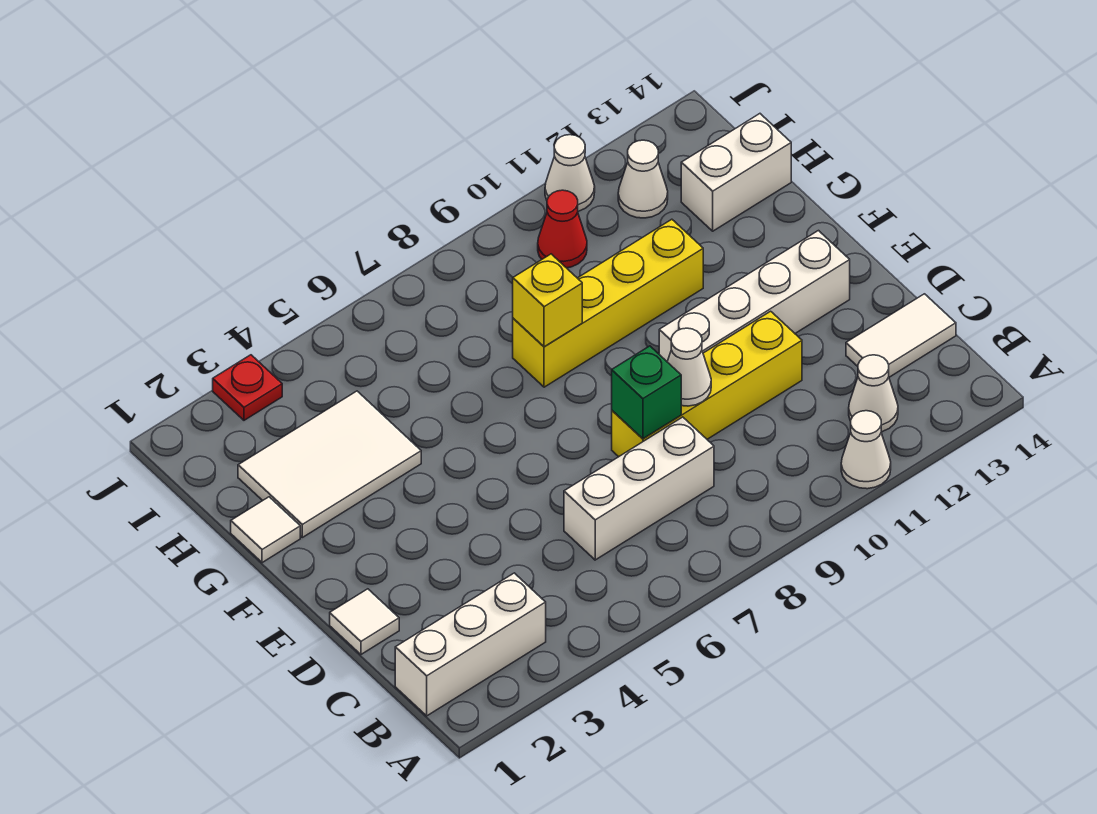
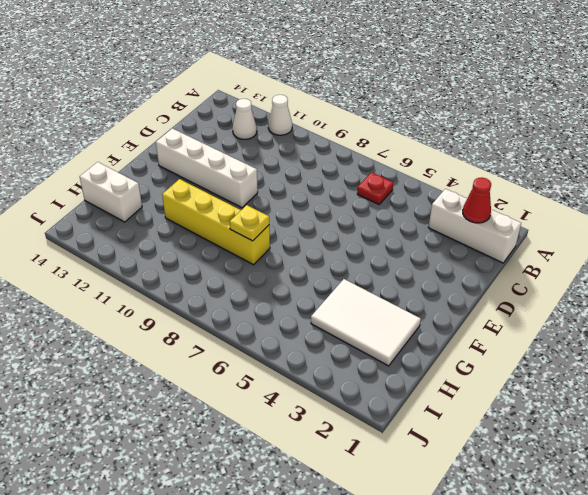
red cone B2 level 2 -> red cone I10 level 1
red plate B6 level 1 -> red plate J3 level 1
yellow plate G8 level 2 -> yellow brick G8 level 2
none -> white brick C6:C8 level 1
none -> white tile C13:C14 level 1
none -> white tile D1 level 1

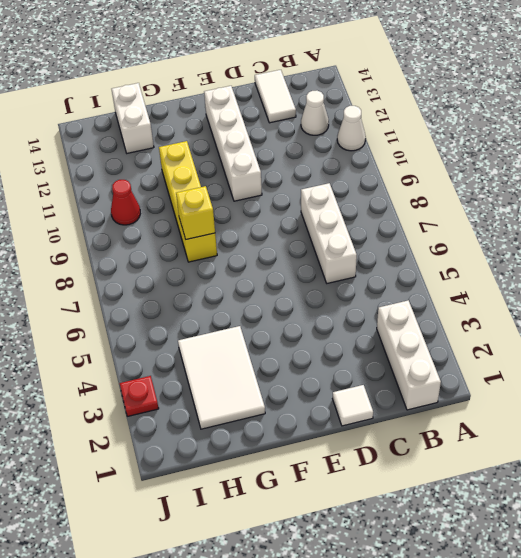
none -> yellow brick D8:D11 level 1
none -> white tile G1 level 1
none -> white cone I12 level 1

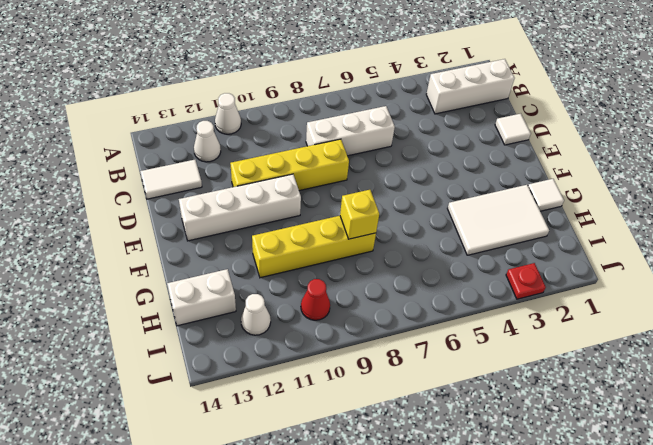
none -> white cone J11 level 1
none -> green brick D8 level 2
none -> white cone D9 level 2

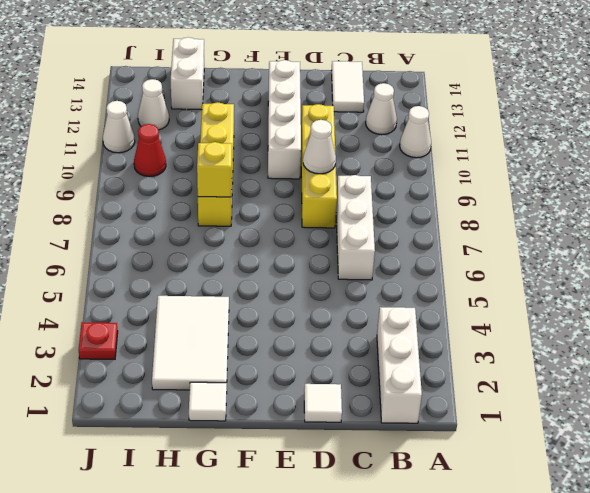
none -> green brick D8 level 2

